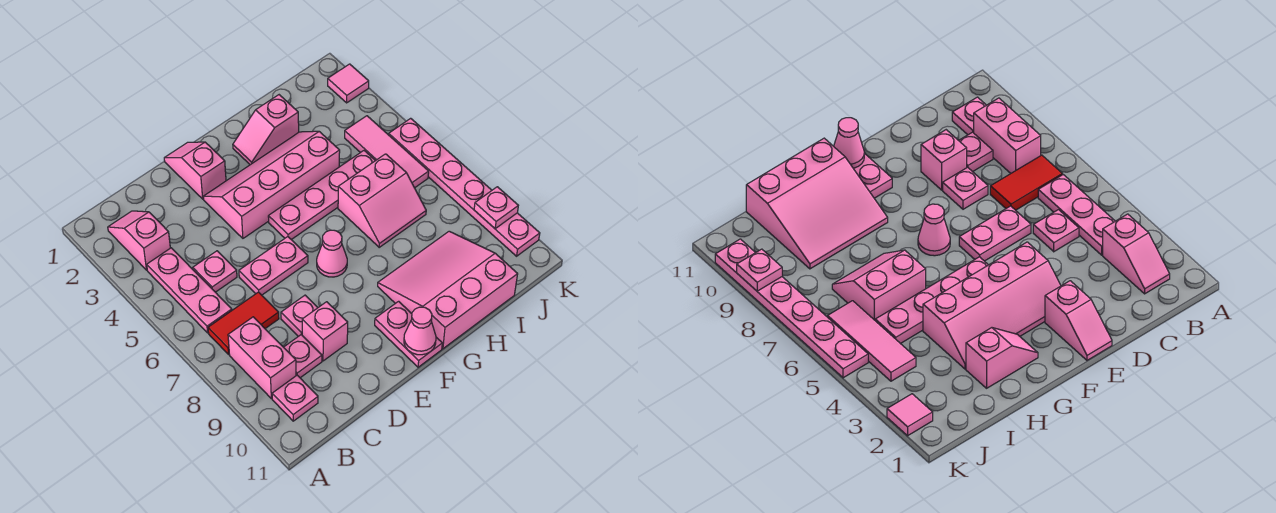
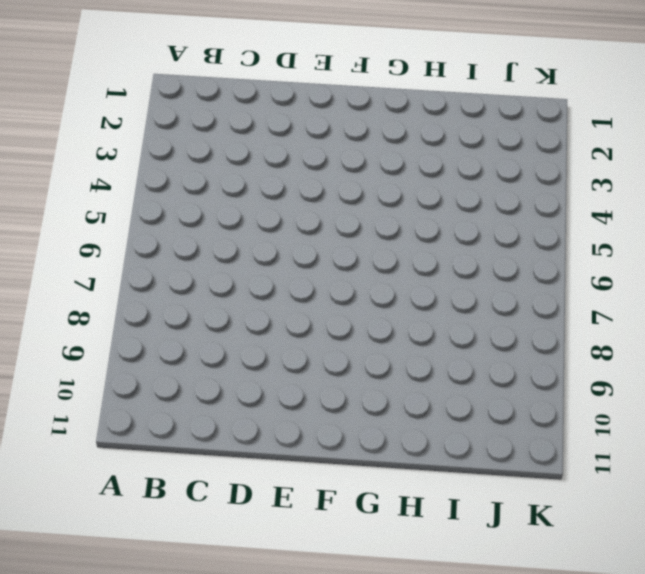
none -> pink slope B2:B3 level 1 top 3
none -> pink plate B4:B6 level 1
none -> red tile B7:C7 level 1

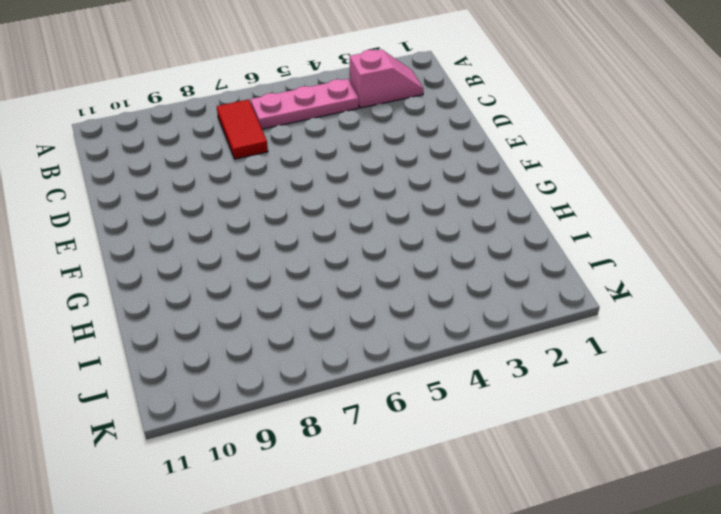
none -> pink brick B8:B9 level 1
none -> pink plate B10 level 1
none -> pink plate C5 level 1

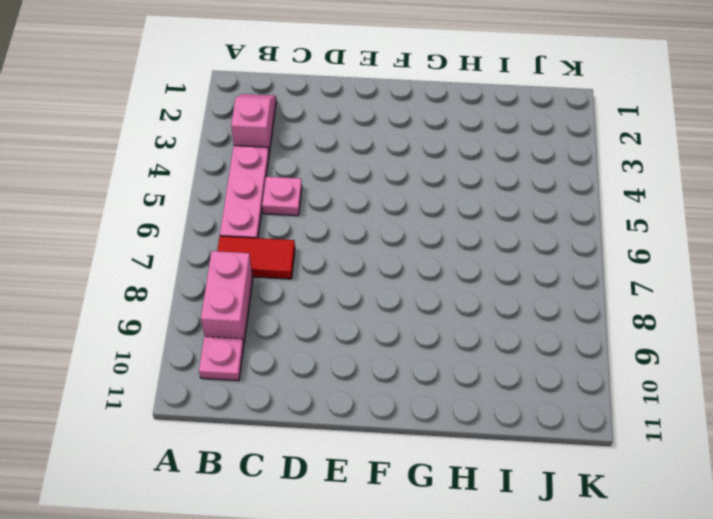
none -> pink plate C9 level 1
none -> pink plate D6:E6 level 1
none -> pink plate D8 level 1

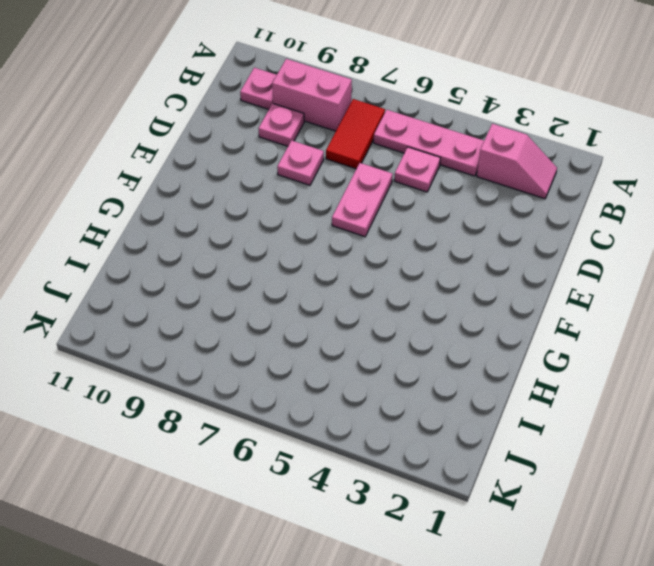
none -> pink brick D9 level 1
none -> pink slope E1:E2 level 1 top 2
none -> pink slope E3:H4 level 1 top 4

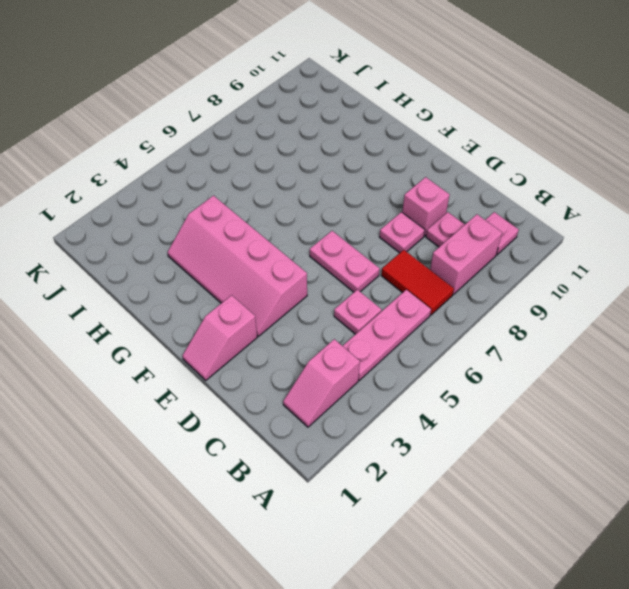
none -> pink plate F5:I5 level 1
none -> pink cone F7 level 1
none -> pink plate F10:F11 level 1

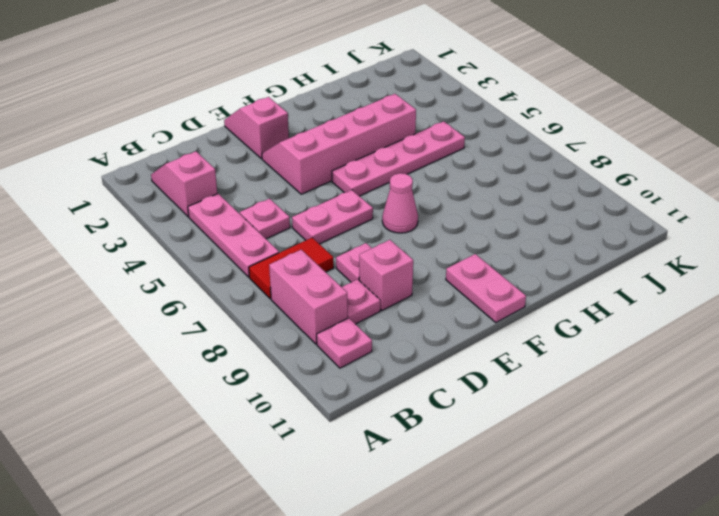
none -> pink slope G2:H2 level 1 top H
none -> pink slope G9:I11 level 1 top 11
none -> pink slope H6:I7 level 1 top 6

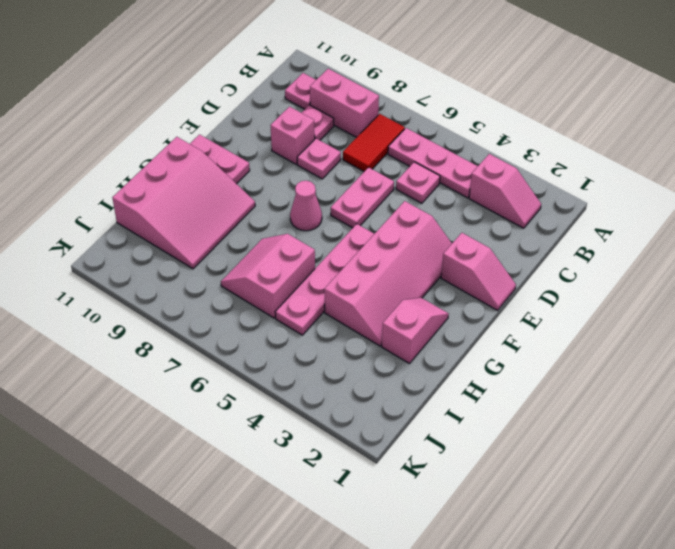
none -> pink tile J4:J6 level 1
none -> pink tile K2 level 1
none -> pink plate K5:K10 level 1

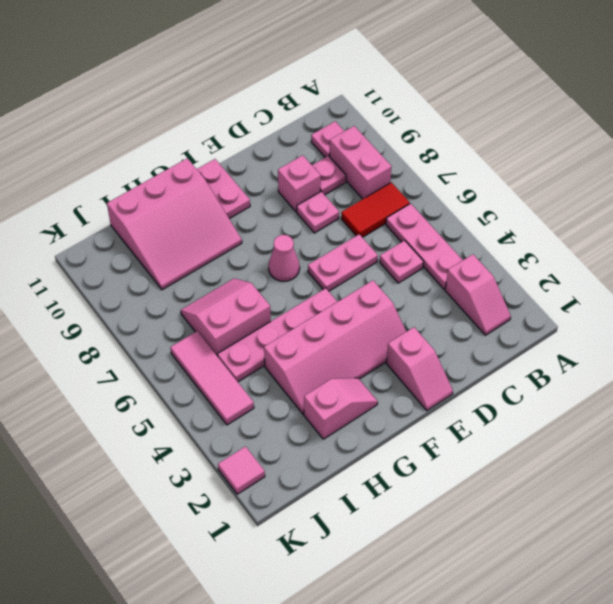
none -> pink plate K5:K10 level 1
none -> pink cone F11 level 2
none -> pink plate K9 level 2

